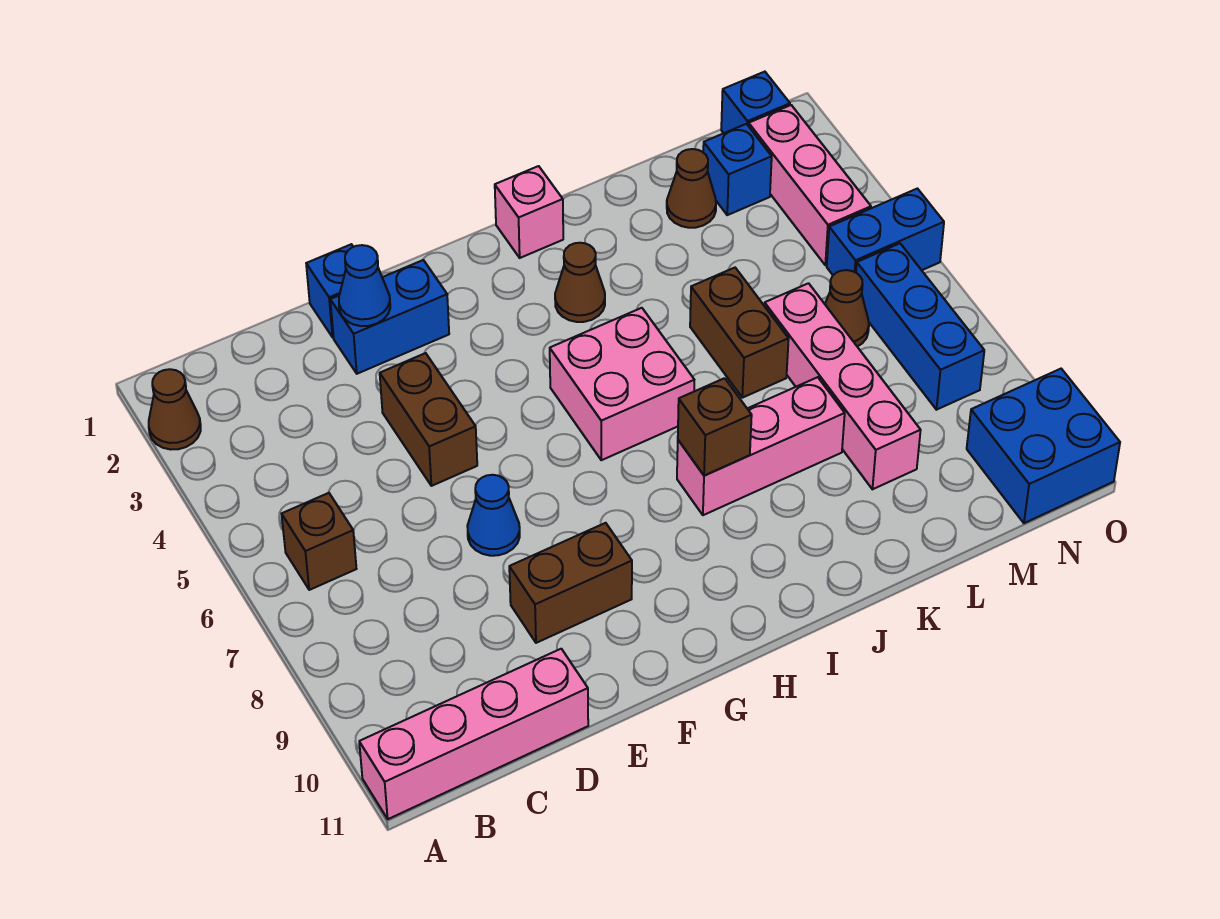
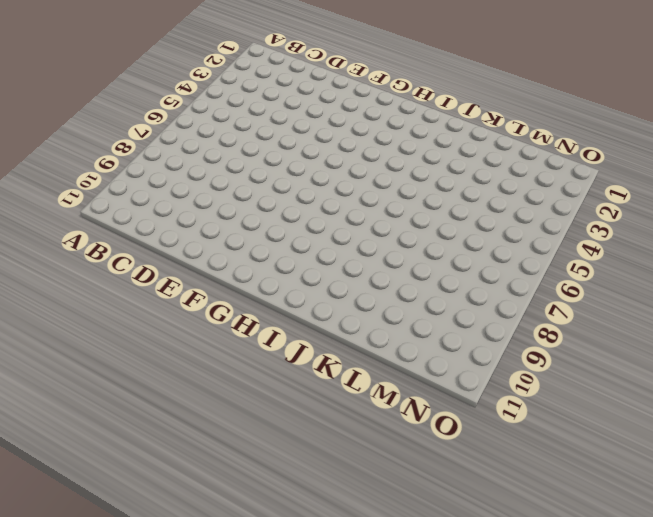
none -> brown cone A2 level 1
none -> pink brick A11:D11 level 1
none -> brown brick B6 level 1

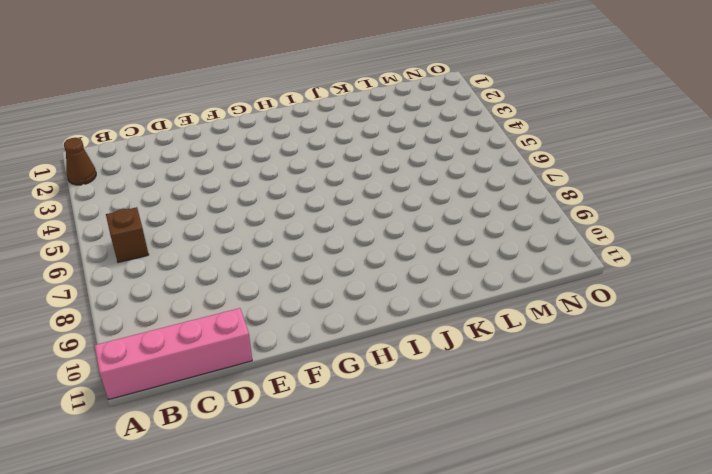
none -> blue brick E1 level 1
none -> blue brick E2:F2 level 1
none -> brown brick E4:E5 level 1

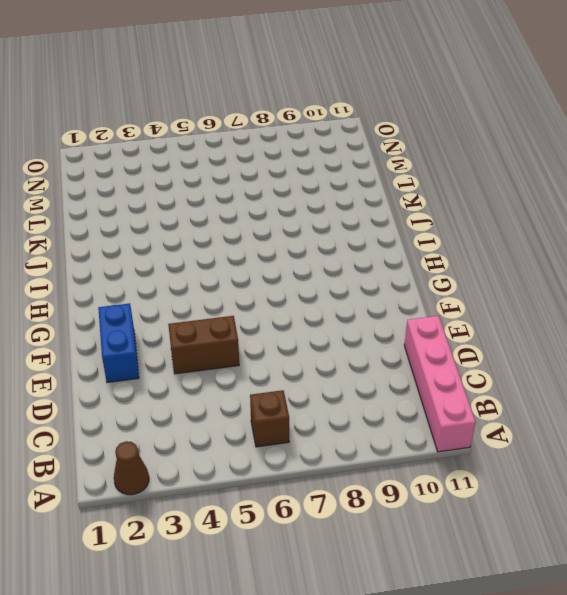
none -> blue brick E1 level 1
none -> blue cone E7 level 1
none -> brown brick E9:F9 level 1

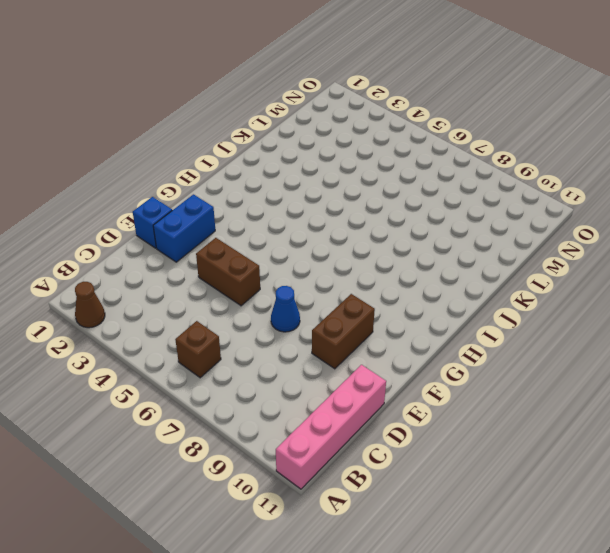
none -> pink brick H5:I6 level 1
none -> pink brick I1 level 1
none -> brown cone I3 level 1

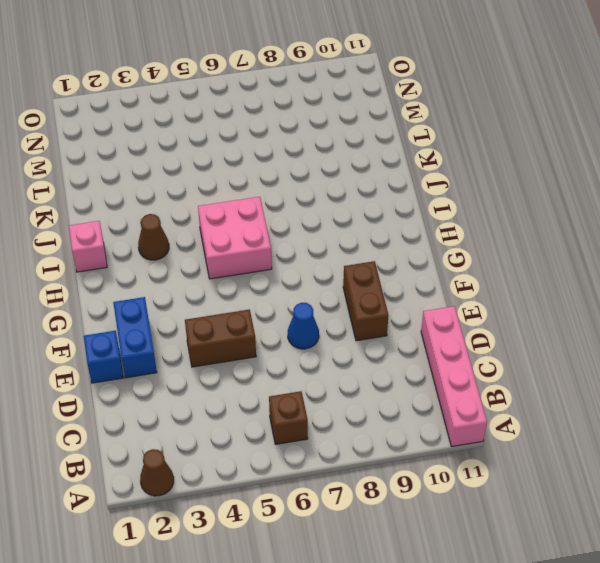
none -> pink brick I8:K8 level 1
none -> brown brick K5:K6 level 1
none -> brown cone L2 level 1

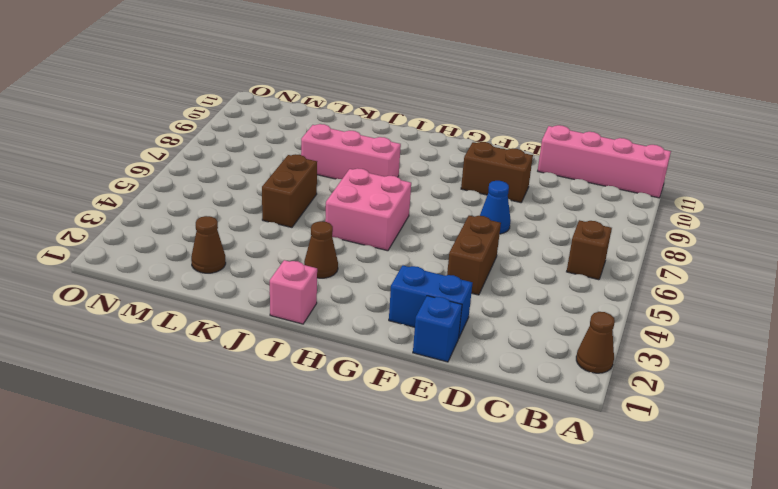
none -> pink brick L6:L9 level 1
none -> blue brick M2 level 1
none -> brown cone M6 level 1

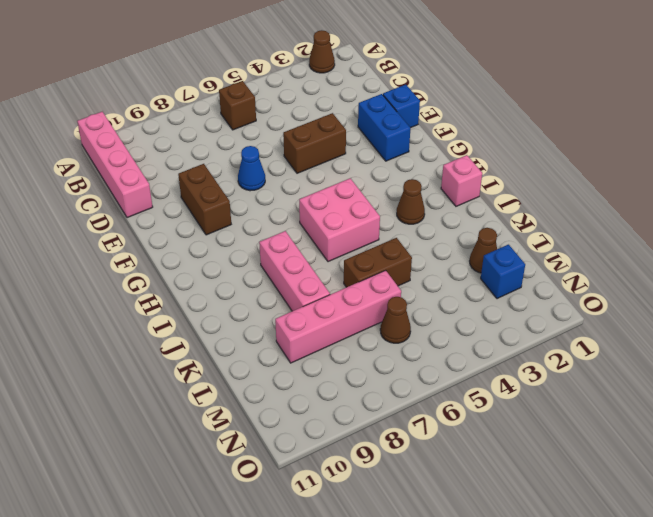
none -> blue brick N1 level 1
none -> pink brick N2:N4 level 1
none -> blue brick N5:O5 level 1

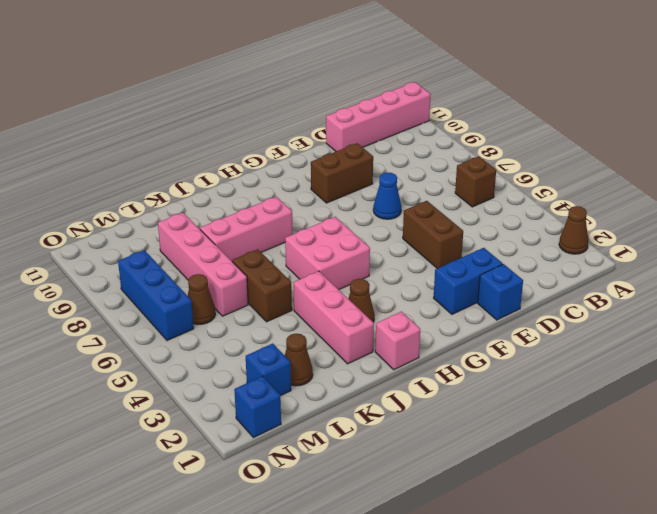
pink brick J2:J4 level 1 -> pink brick N2:N4 level 1
none -> blue brick N5:O5 level 1
none -> blue brick N10:O11 level 1
none -> blue cone E2 level 2

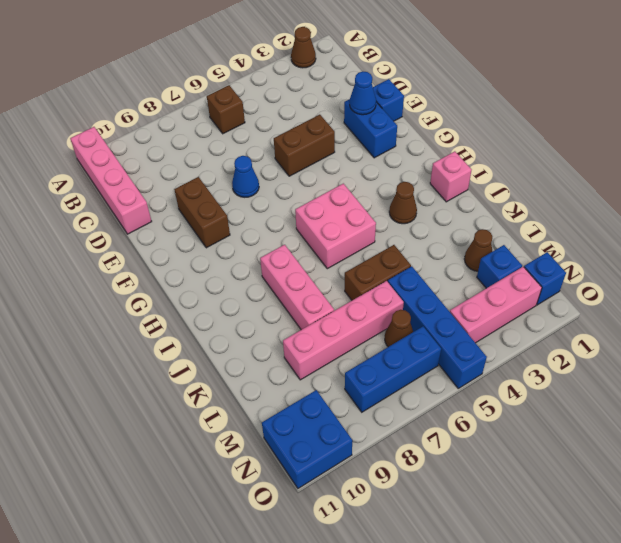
blue brick L5:O5 level 1 -> blue brick N5:O5 level 1
none -> brown brick I8 level 2

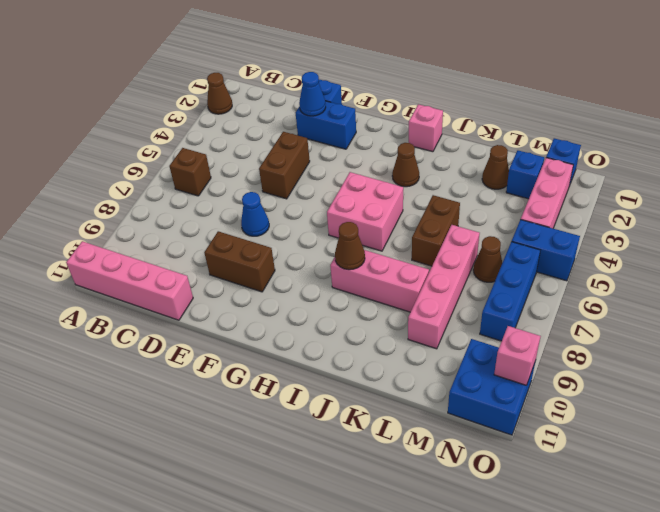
brown cone I8 level 2 -> brown brick I8 level 2
pink brick O10 level 2 -> none

